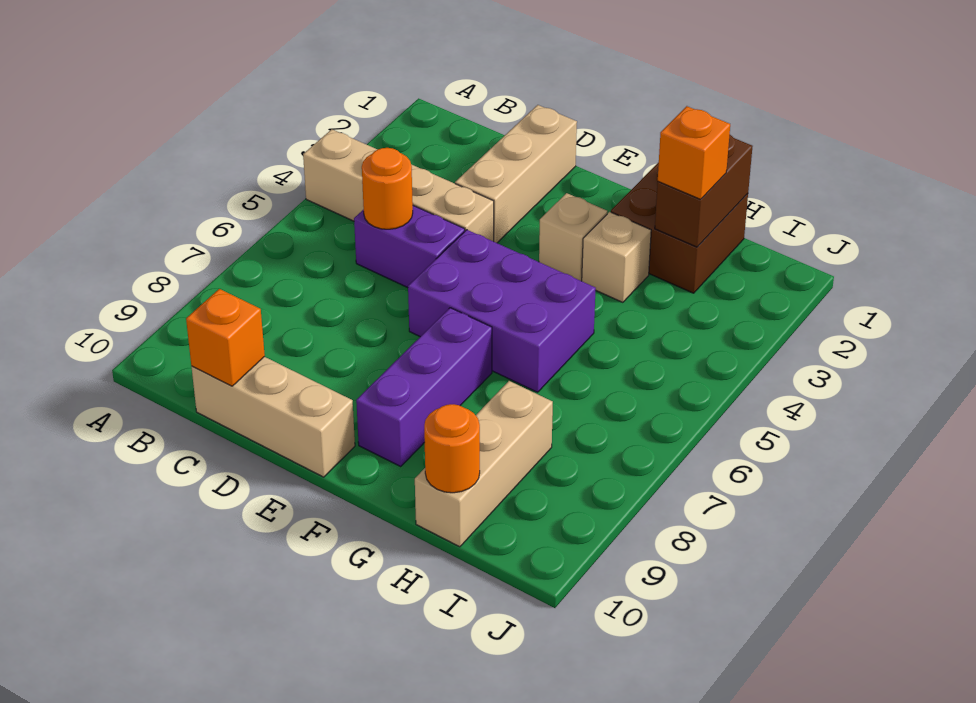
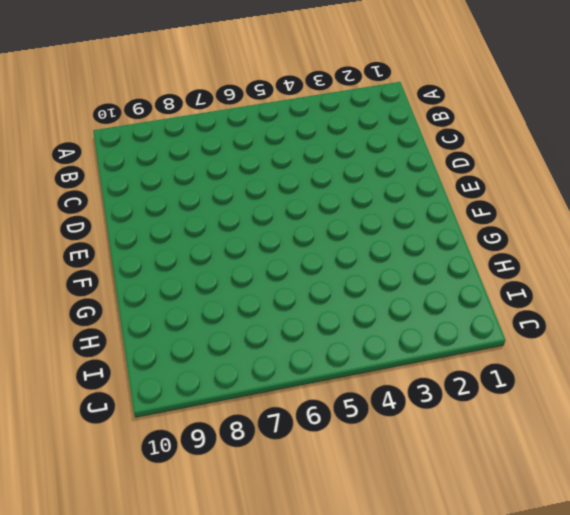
none -> tan brick A4:D4 level 1
none -> purple brick C5:D5 level 1
none -> tan brick C10:E10 level 1

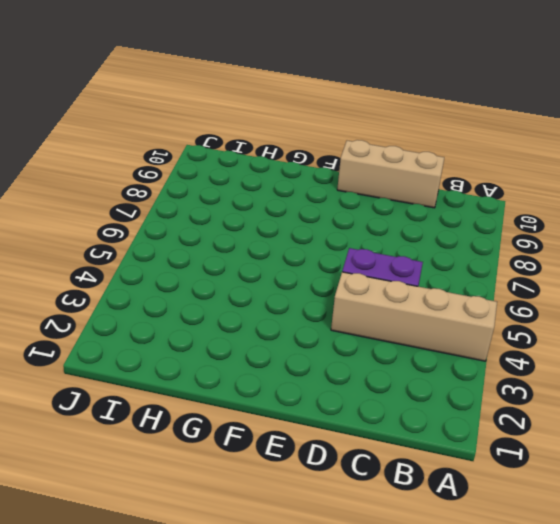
none -> tan brick D1:D3 level 1
none -> purple brick E5:G6 level 1
none -> tan brick F3 level 1

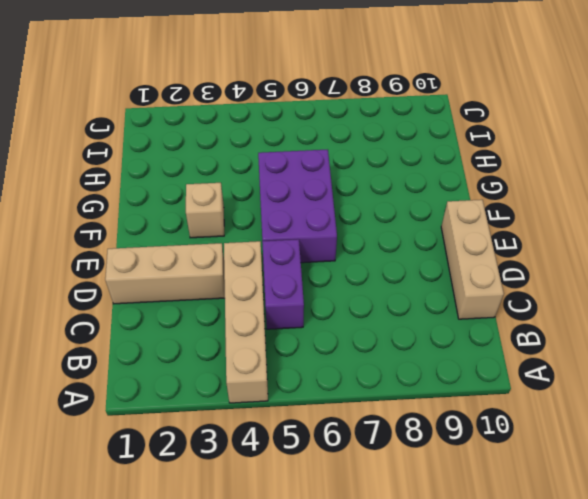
none -> purple brick F7:F9 level 1
none -> brown brick G1:H2 level 1
none -> tan brick G3 level 1

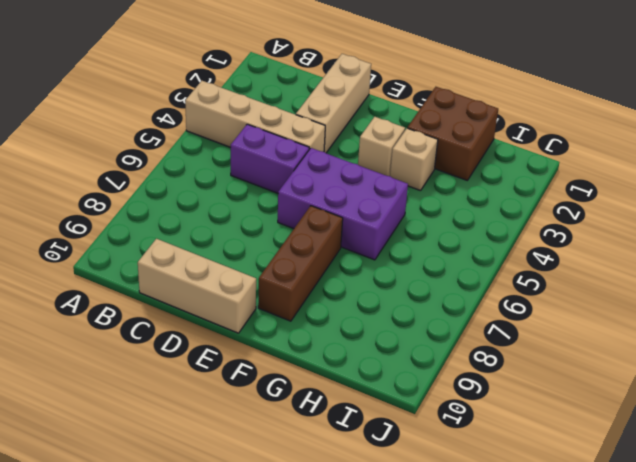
brown brick F7:F9 level 1 -> purple brick F7:F9 level 1
none -> tan brick H8:H10 level 1
none -> orange round brick C5 level 2
none -> orange brick C10 level 2

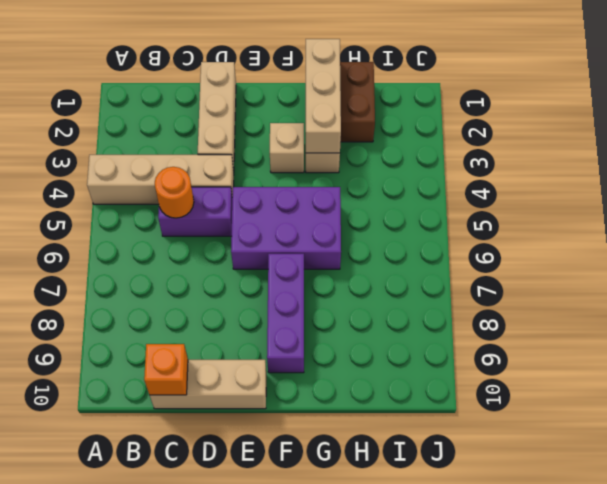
tan brick G1:G3 level 2 -> tan brick H8:H10 level 1
none -> brown brick H1:H2 level 2
none -> orange round brick H10 level 2
none -> orange brick H2 level 3

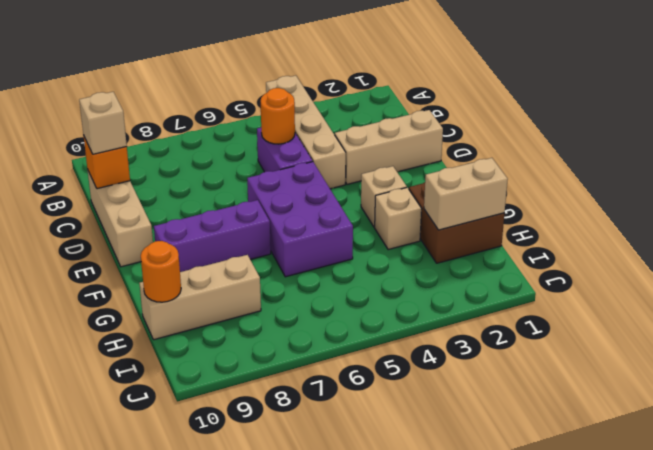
tan brick C10 level 3 -> none
tan brick H1:H2 level 2 -> brown brick H1:H2 level 2
none -> orange brick H2 level 3

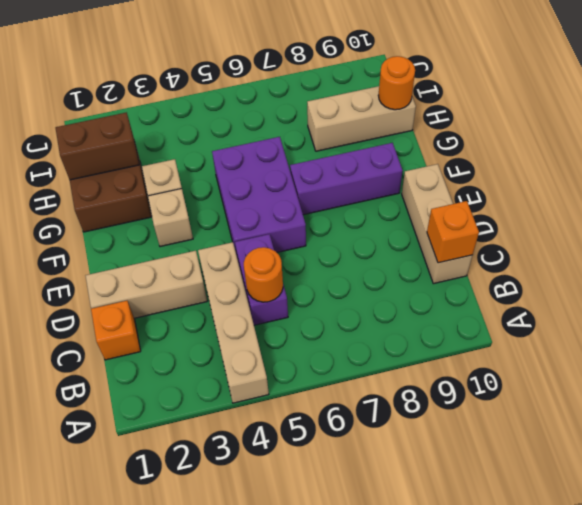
orange brick C1 level 1 -> orange brick H2 level 3

